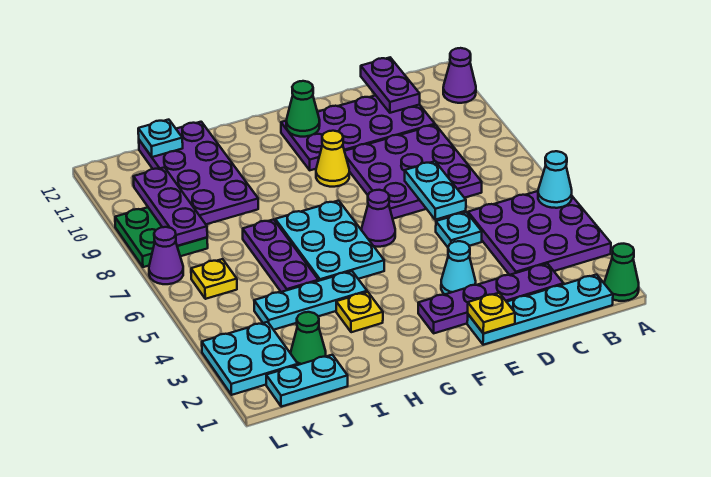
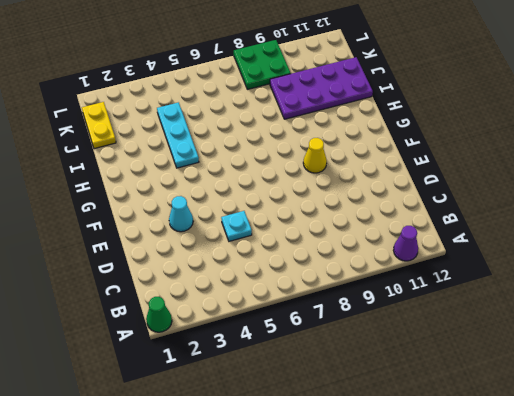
yellow plate J1:K1 level 1 -> cyan plate J1:K1 level 1
none -> purple plate A3:C5 level 1
none -> cyan plate B1:E1 level 1
none -> purple plate C2:F2 level 1

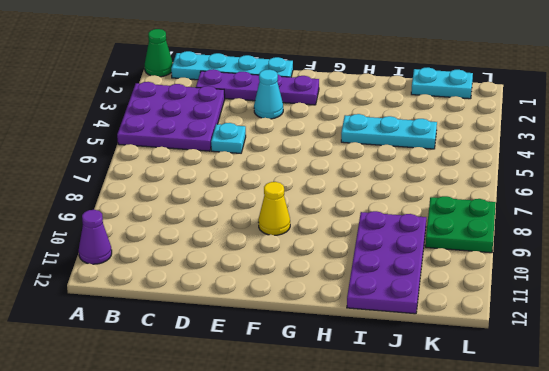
none -> purple plate C7:E9 level 1
none -> purple plate C10:F11 level 1
none -> purple cone F6 level 1

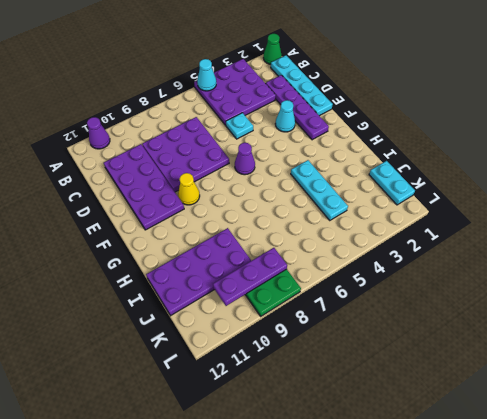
none -> cyan plate G5:H7 level 1
none -> yellow plate H3 level 1
none -> purple plate I5:I7 level 1

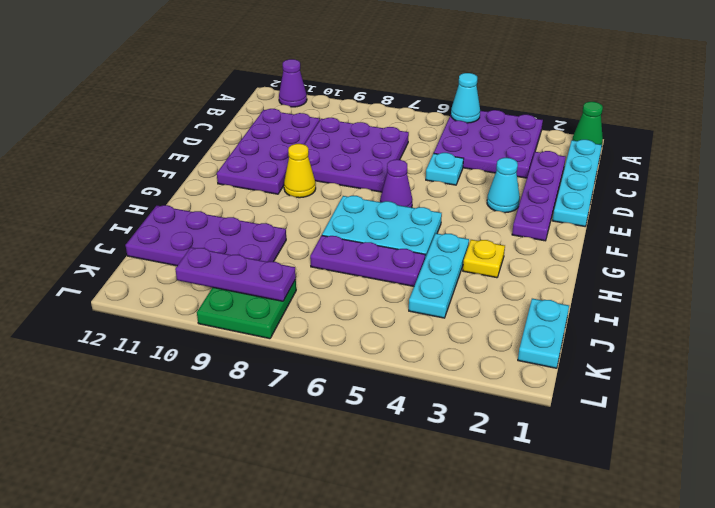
none -> green cone J2 level 1
none -> cyan plate K2:L3 level 1
none -> yellow plate K6 level 1

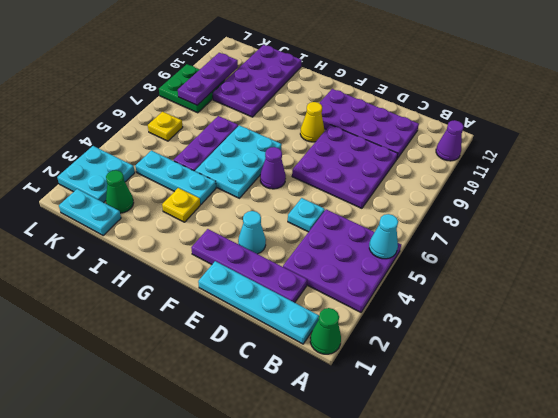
none -> purple cone L7 level 1
none -> purple plate C11:C12 level 2
none -> cyan plate D6:D7 level 2

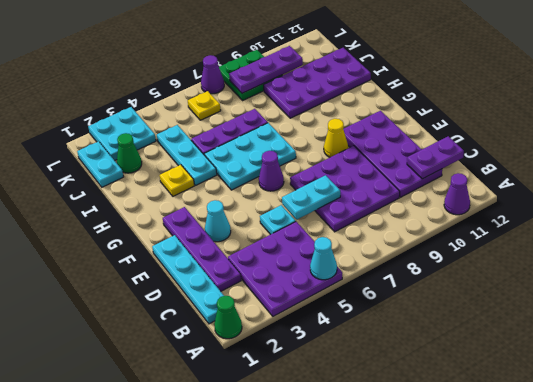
none -> yellow plate E1 level 2
none -> green cone F11 level 2
none -> cyan plate J12 level 2

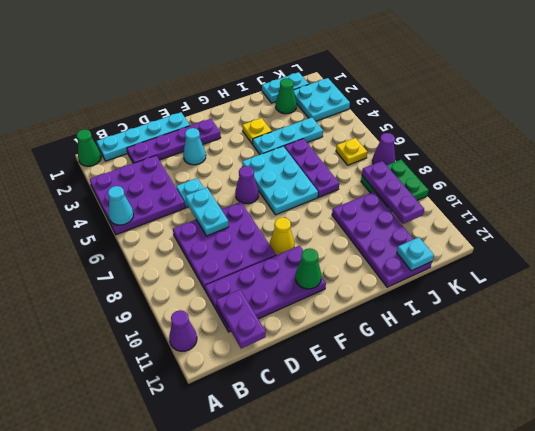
none -> yellow plate E1 level 2

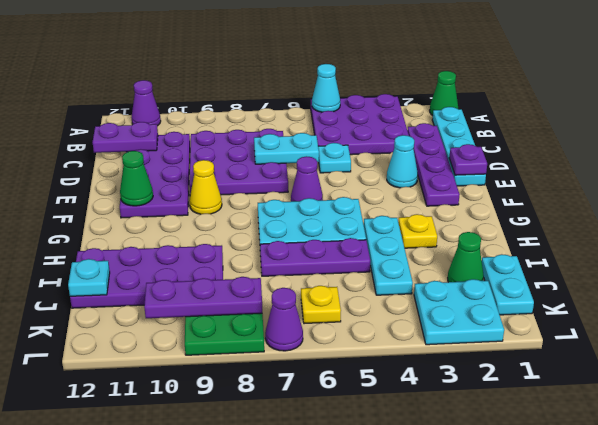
purple plate E1 level 2 -> yellow plate E1 level 2

